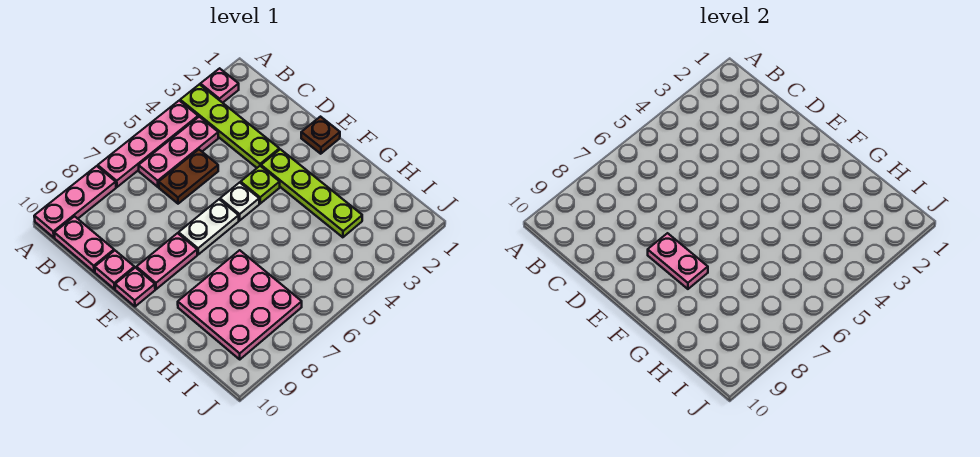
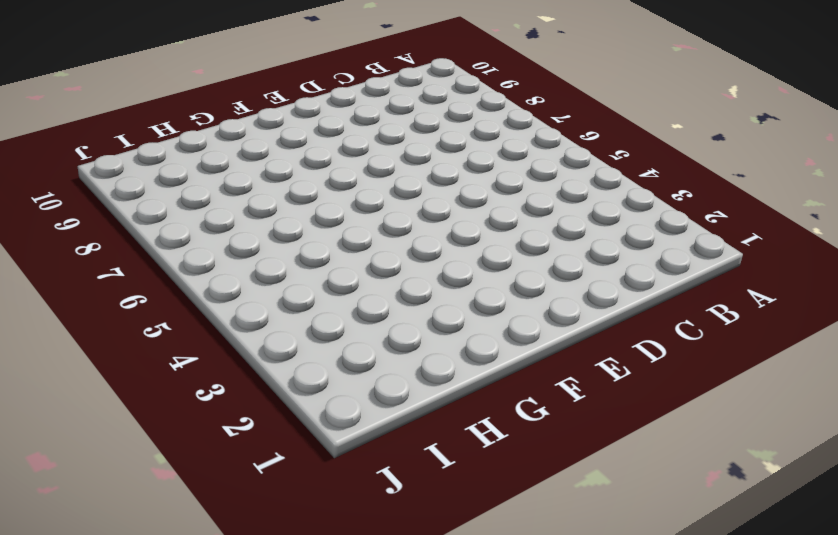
none -> pink plate A2 level 1
none -> lime plate A3:D3 level 1
none -> pink plate A4:A7 level 1

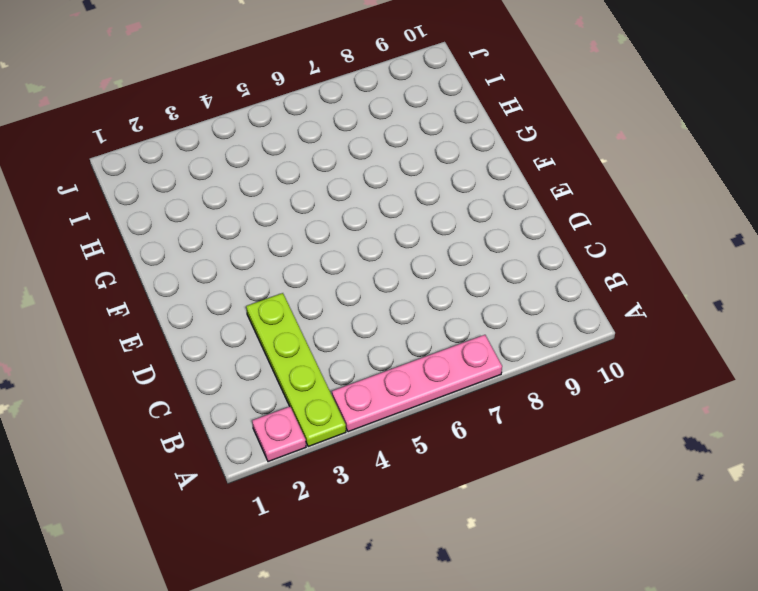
none -> pink plate A8:A10 level 1
none -> pink plate B4:B6 level 1
none -> pink plate B10:C10 level 1

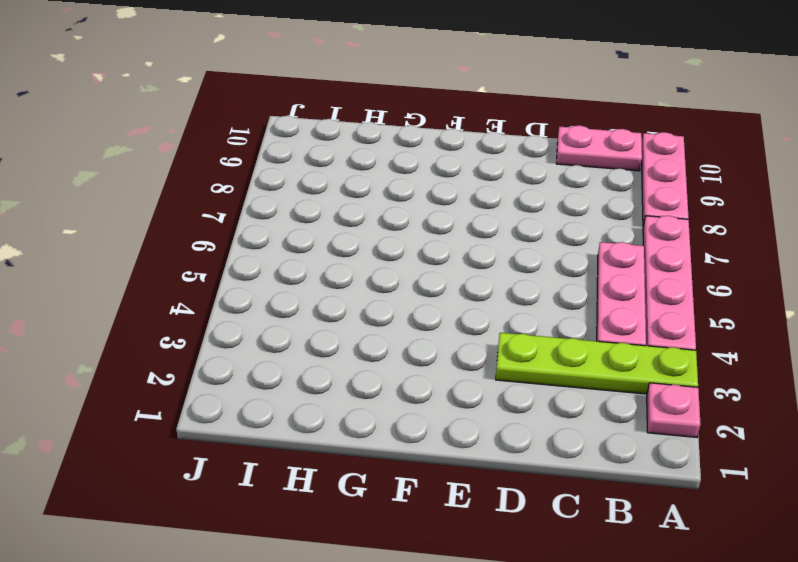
none -> brown plate C5:C6 level 1
none -> pink plate D10 level 1
none -> brown plate E1 level 1

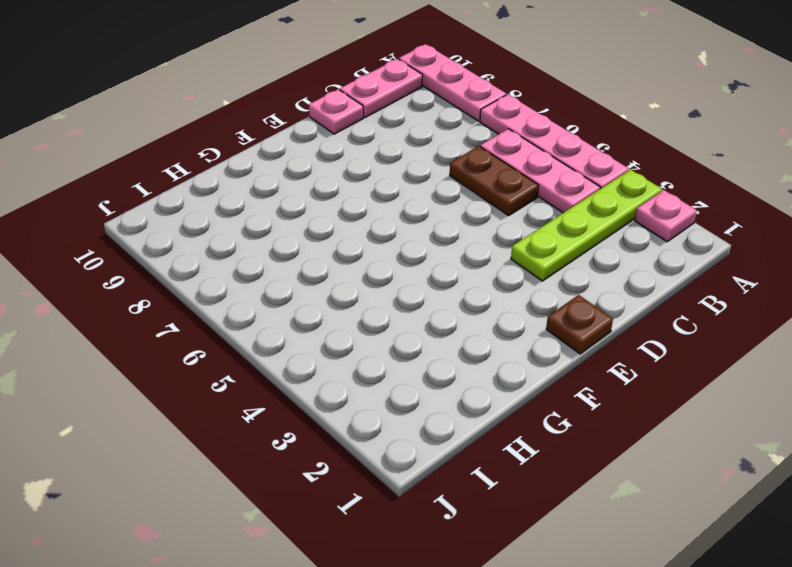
none -> lime plate E3:H3 level 1
none -> lime plate E4 level 1
none -> white plate E5 level 1

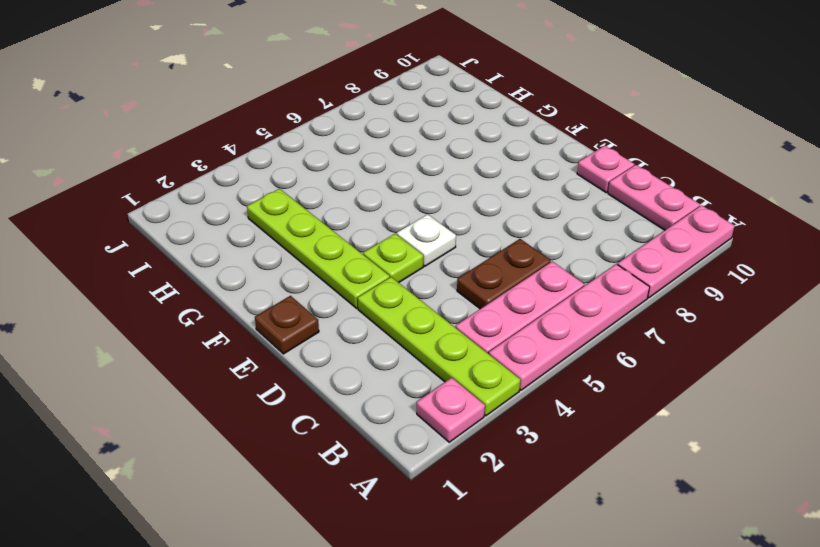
none -> white plate E6:E7 level 1
none -> pink plate E8:E9 level 1
none -> pink plate E10 level 1

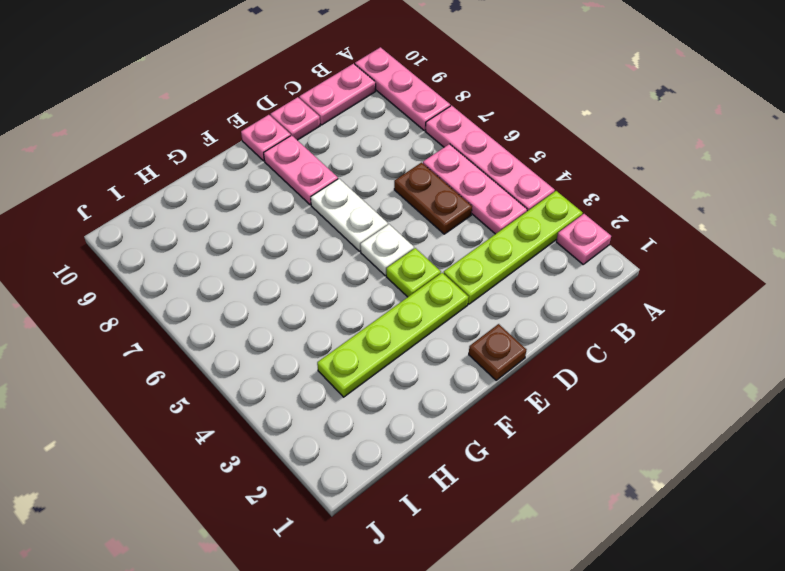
none -> pink plate G7:I9 level 1
none -> pink plate E8:F8 level 2

